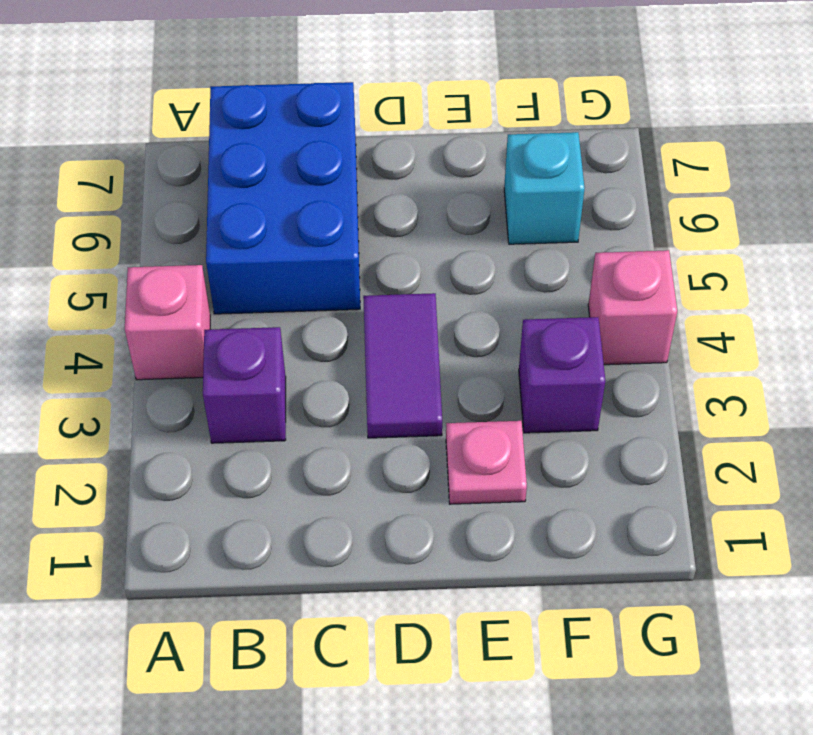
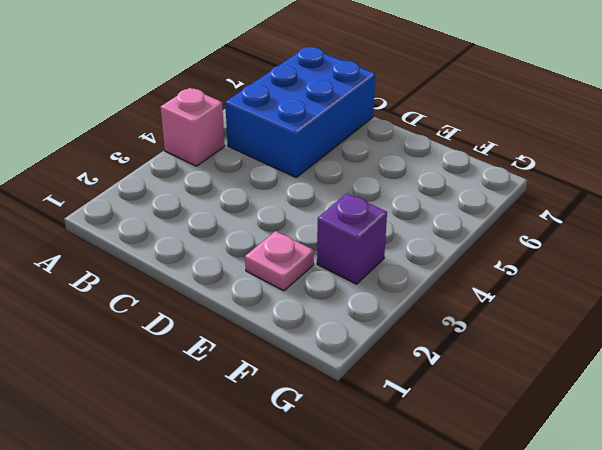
none -> purple brick B3 level 1
none -> purple tile D3:D4 level 1

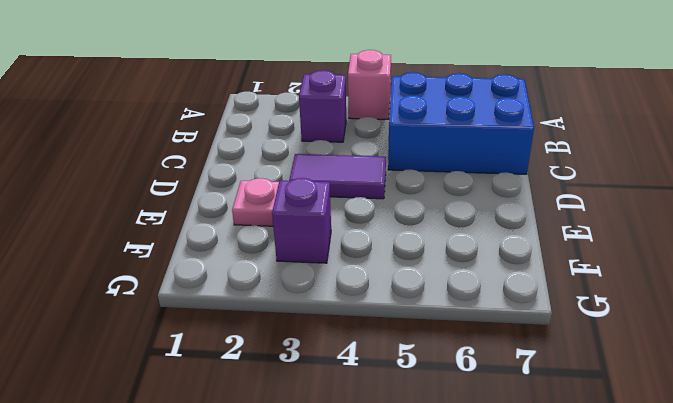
none -> cyan brick F6 level 1
none -> pink brick G4 level 1

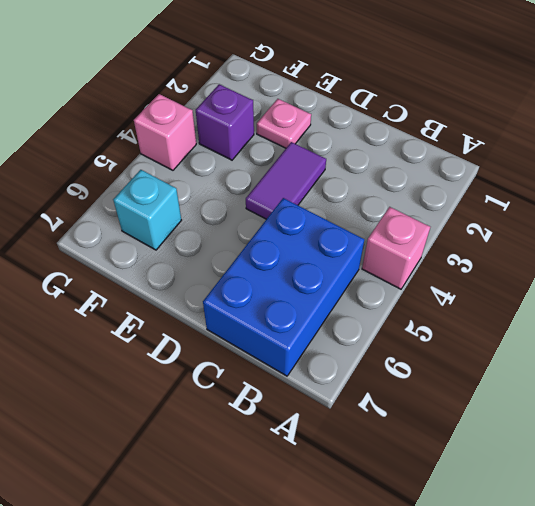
none -> purple brick B3 level 1

